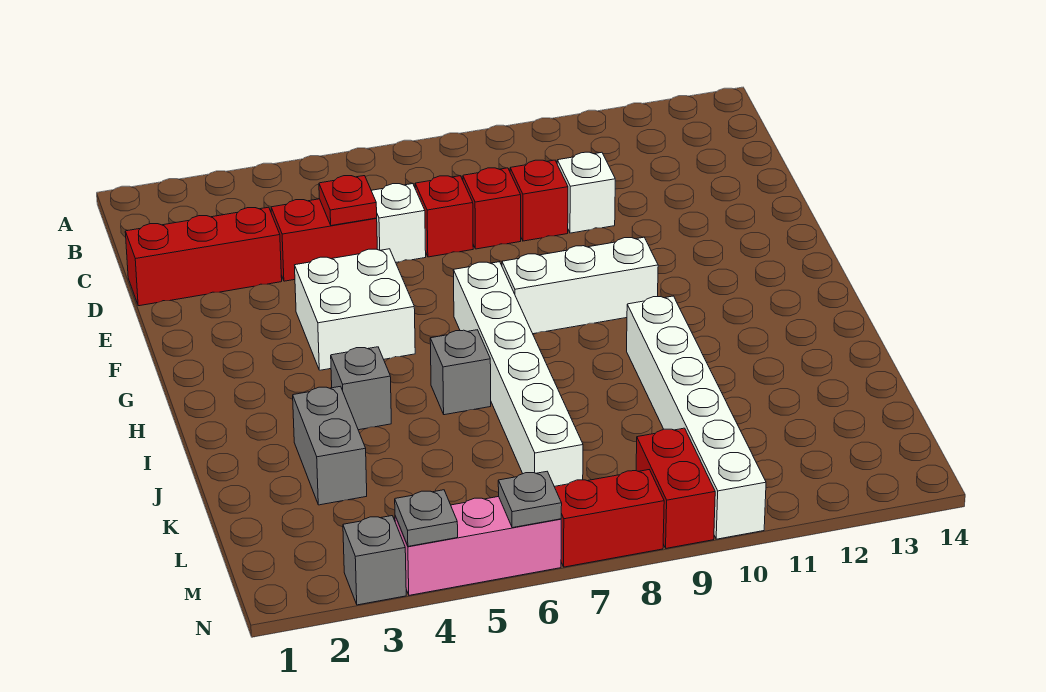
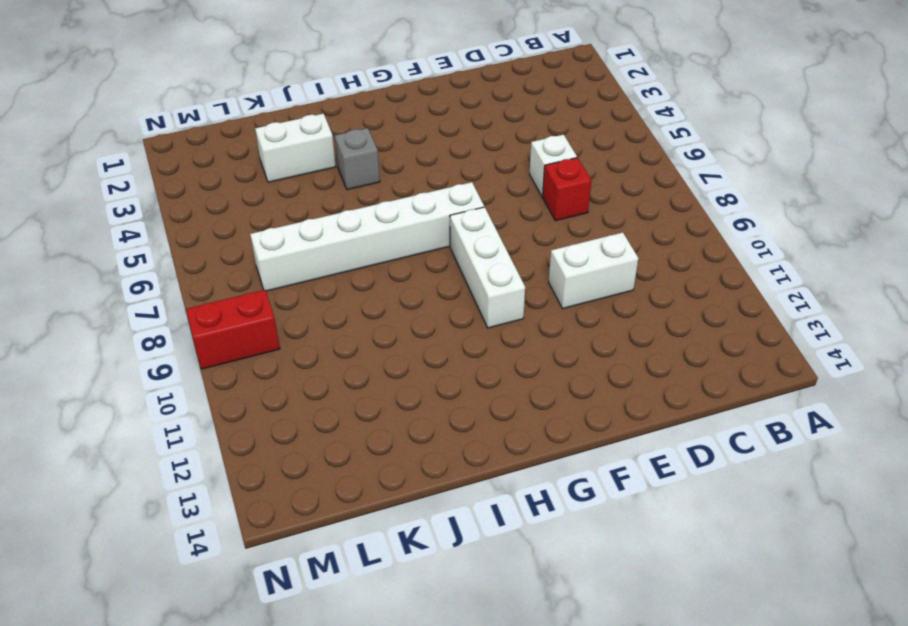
white brick D10:E10 level 1 -> white brick D10 level 1
white brick J3:K3 level 1 -> grey brick J3:K3 level 1
none -> red brick D1:D3 level 1
none -> red brick D4:D5 level 1
none -> red brick D8 level 1

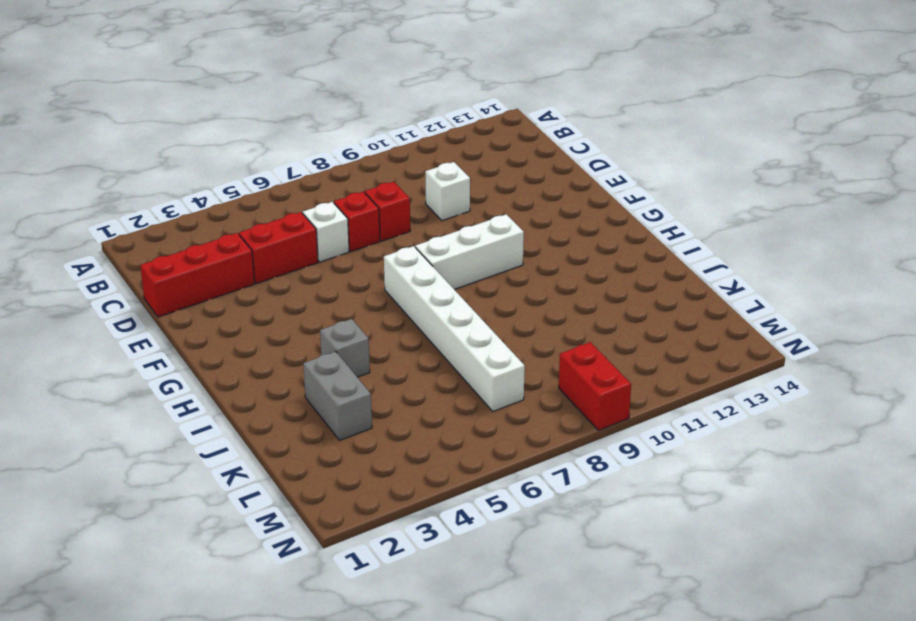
none -> red brick D9 level 1
none -> white brick F4:G5 level 1
none -> grey brick I6 level 1

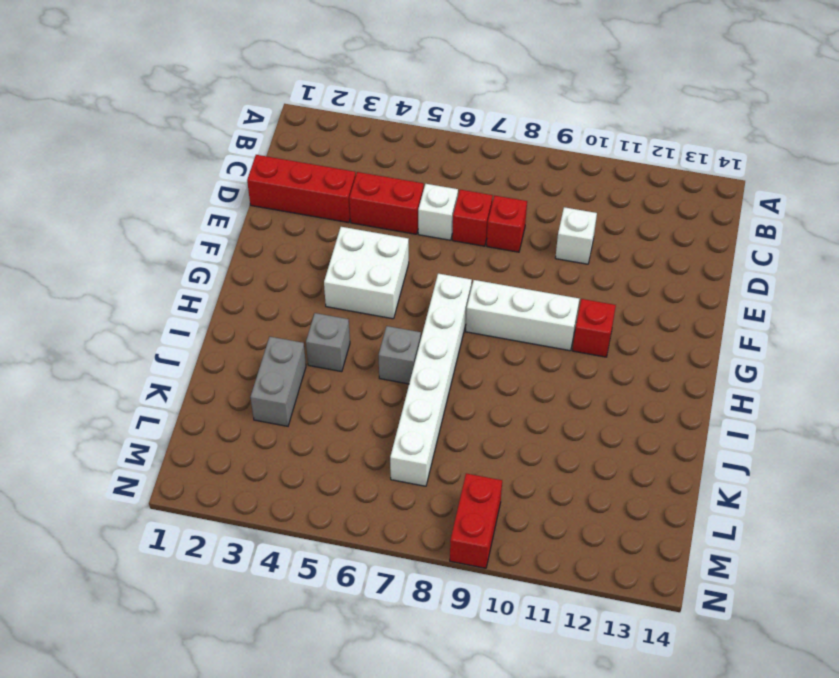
red brick G11 level 1 -> red brick D9 level 1
none -> white brick I10:N10 level 1
none -> grey brick N3 level 1
none -> pink brick N4:N6 level 1

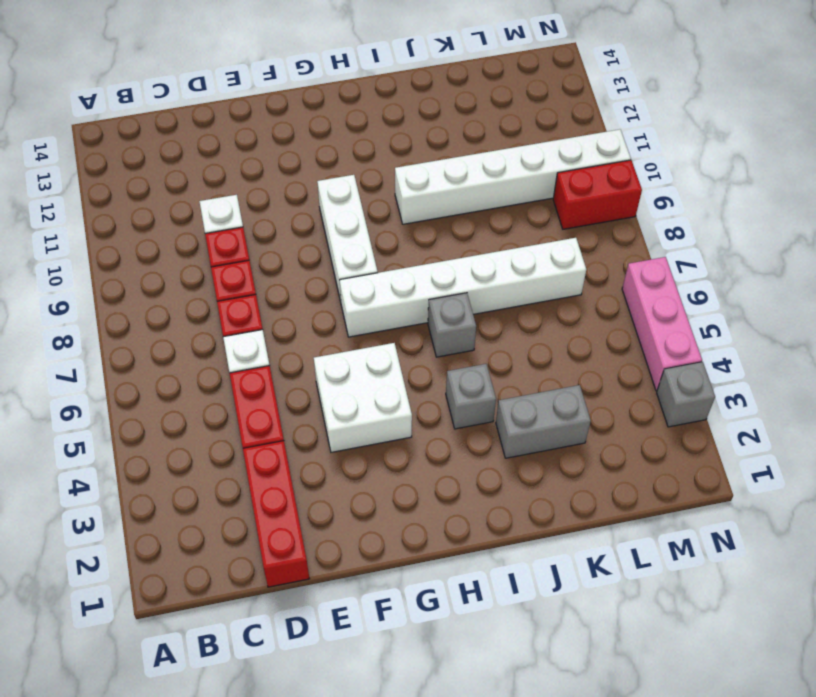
none -> red brick N7:N8 level 1
none -> red plate D5 level 2
none -> grey plate N4 level 2

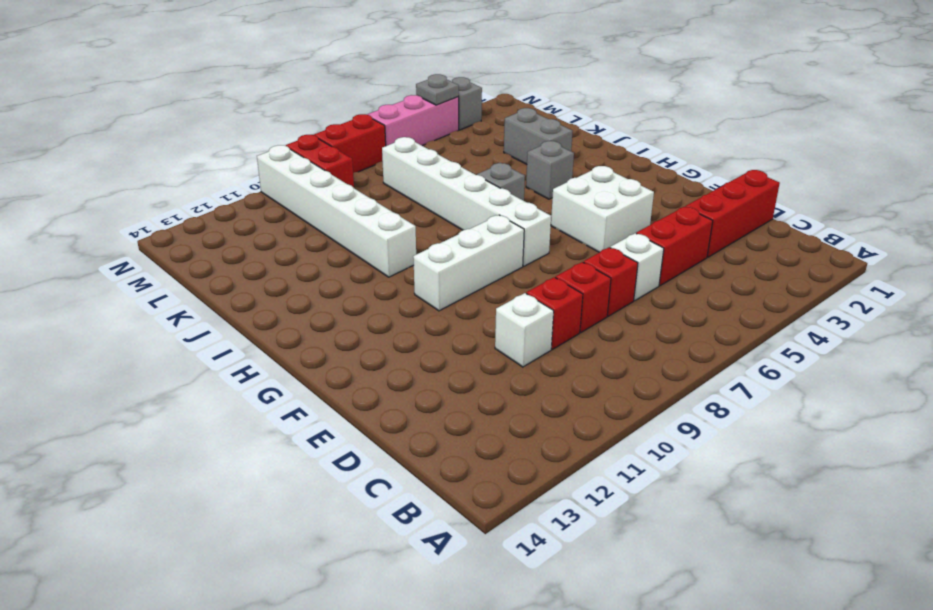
none -> red plate D5 level 2
none -> grey plate N6 level 2

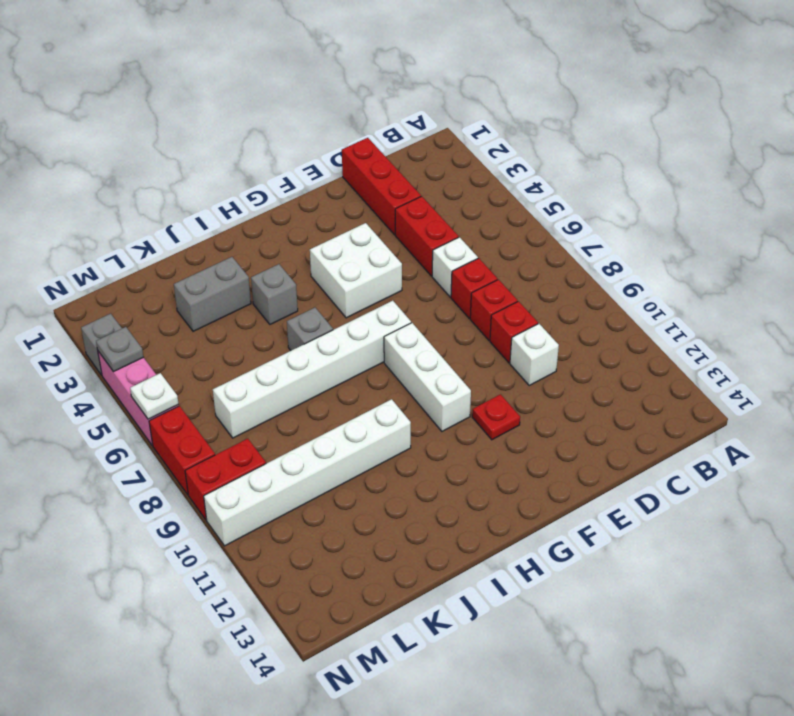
red plate F11 level 1 -> red plate D5 level 2
white plate N6 level 2 -> grey plate N6 level 2

